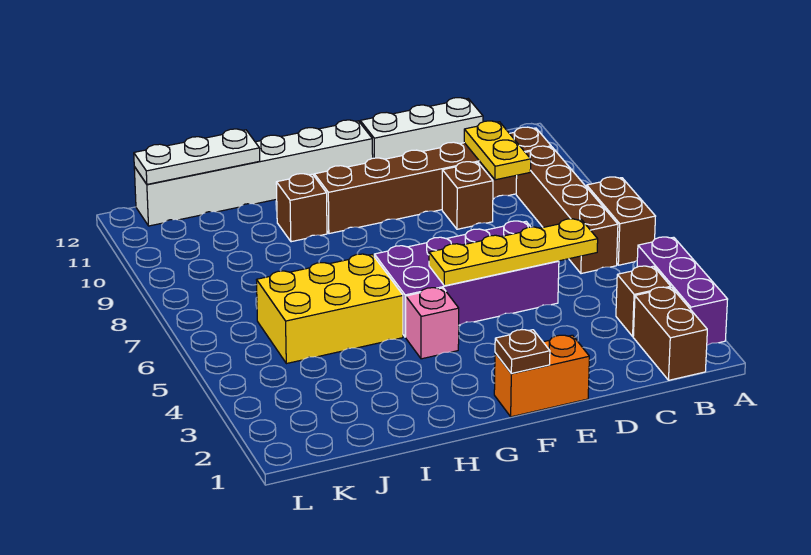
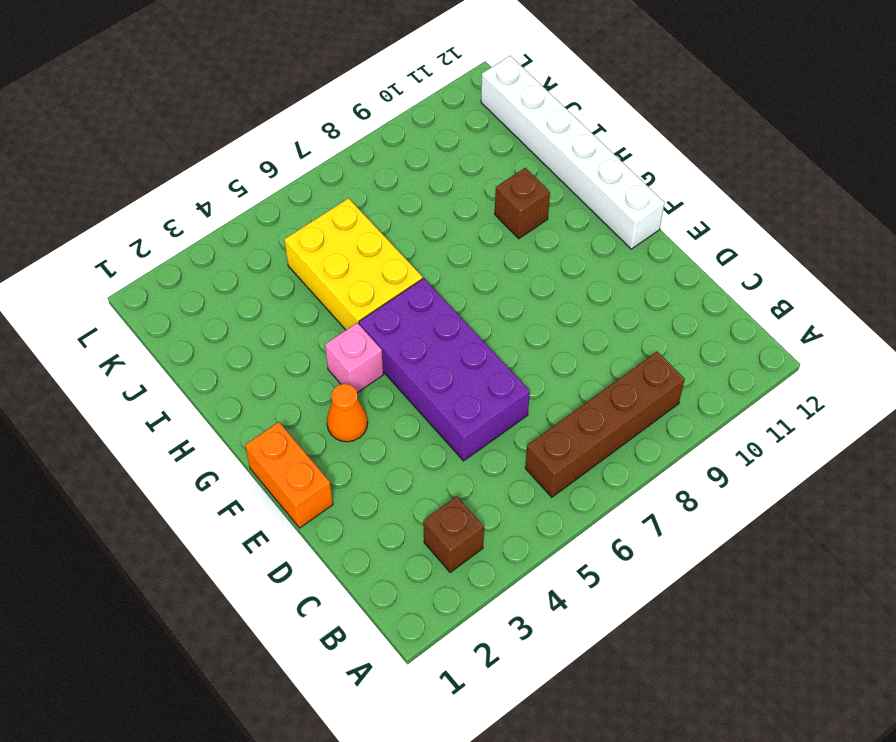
orange cone F3 level 1 -> none
none -> purple brick A2:A4 level 1
none -> brown brick A6:A7 level 1
none -> brown brick B1:B2 level 1

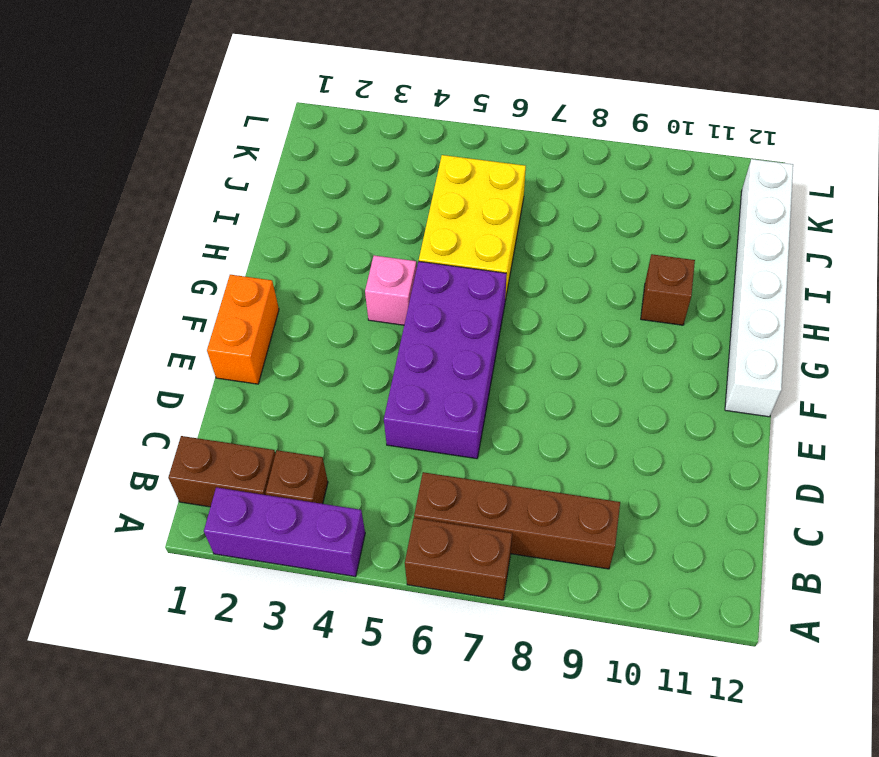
none -> brown brick B10:G10 level 1
none -> white brick C12:E12 level 1
none -> brown brick D9 level 1

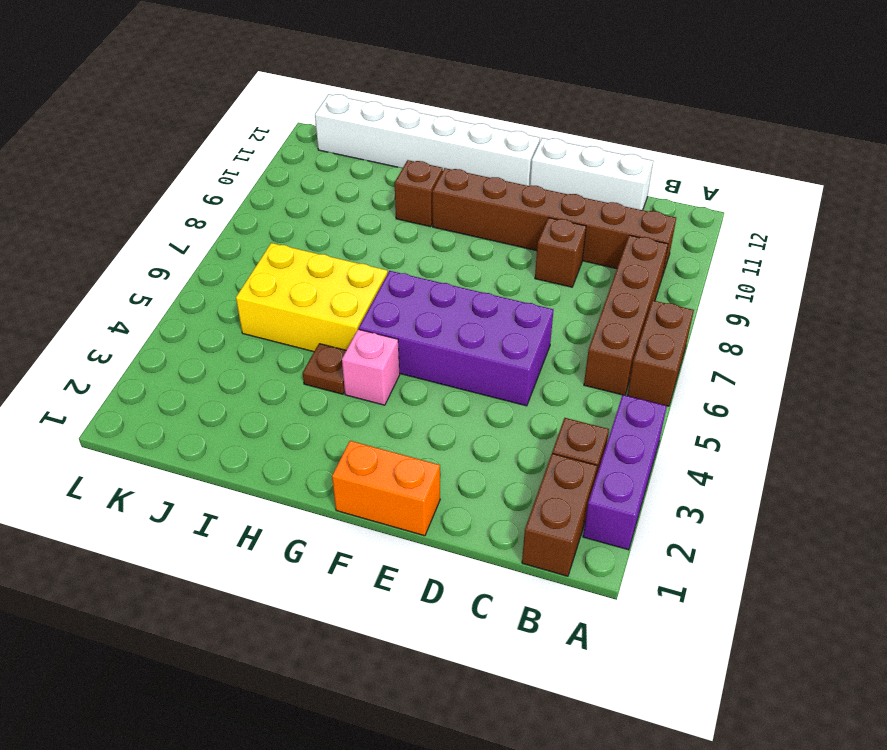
brown plate H4 level 1 -> brown plate F1 level 2
none -> yellow plate C5:F5 level 2
none -> yellow plate C9:C10 level 2
none -> white plate I12:K12 level 2

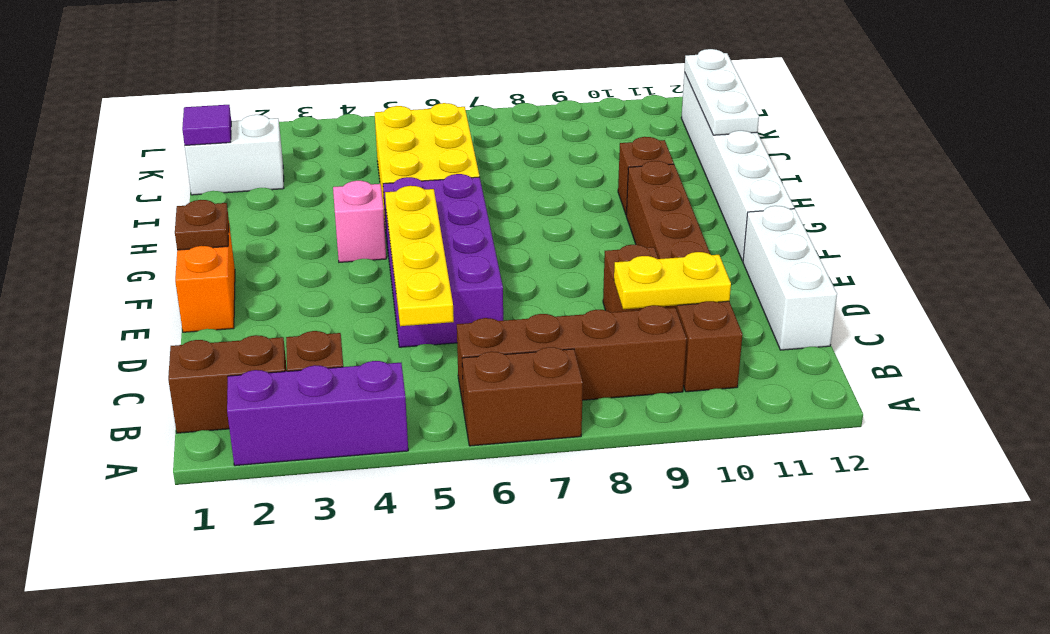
white brick J1:J2 level 1 -> none
purple tile J1 level 2 -> none

